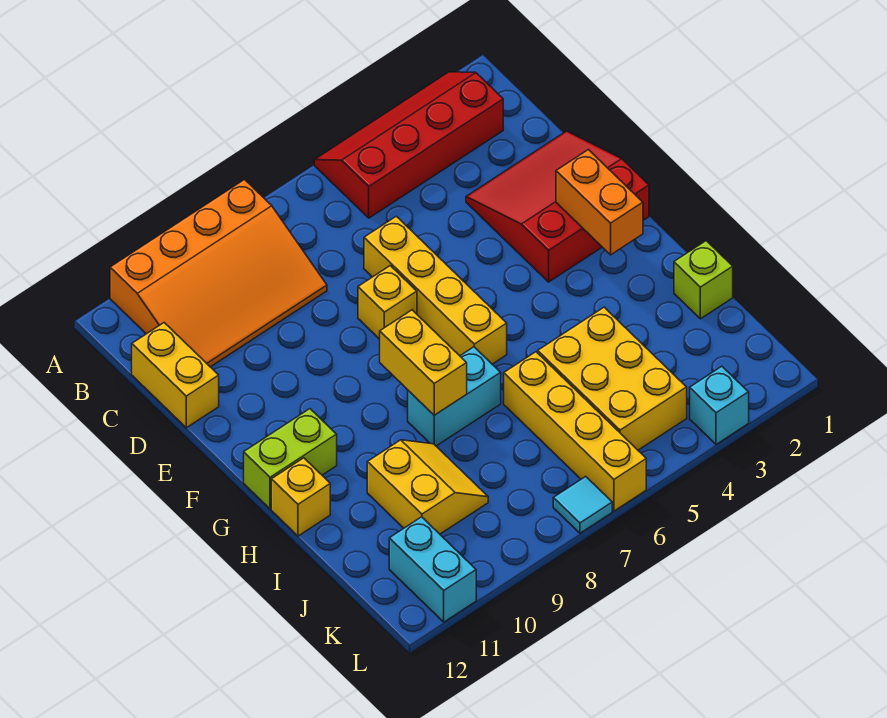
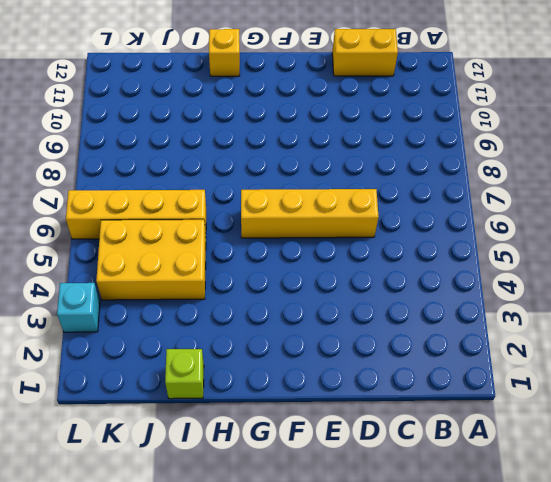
none -> red slope A2:B5 level 1 top B
none -> orange slope A8:C11 level 1 top A
none -> red slope D1:F3 level 1 top F

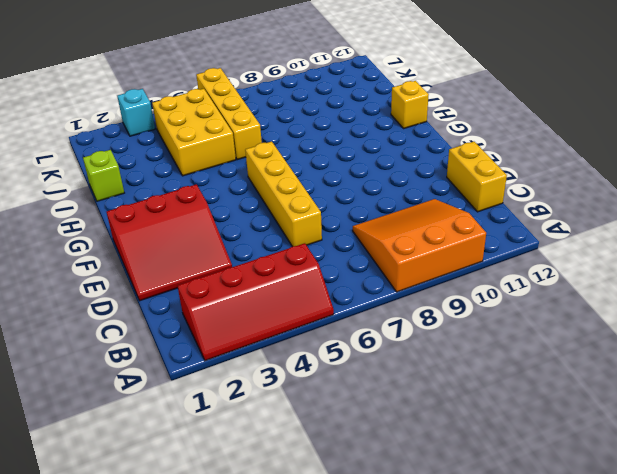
orange slope A8:C10 level 1 top A -> orange slope A8:C11 level 1 top A
none -> yellow brick E7 level 1
none -> lime brick G11:G12 level 1
none -> cyan brick H7:H8 level 1

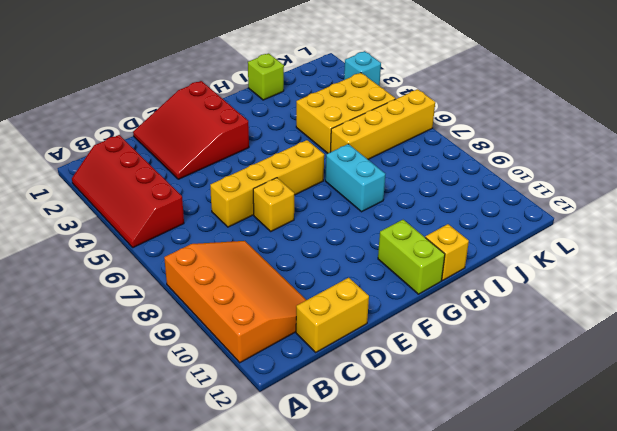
none -> yellow slope I9:J10 level 1 top 10
none -> cyan brick K11:L11 level 1
none -> cyan tile L7 level 1

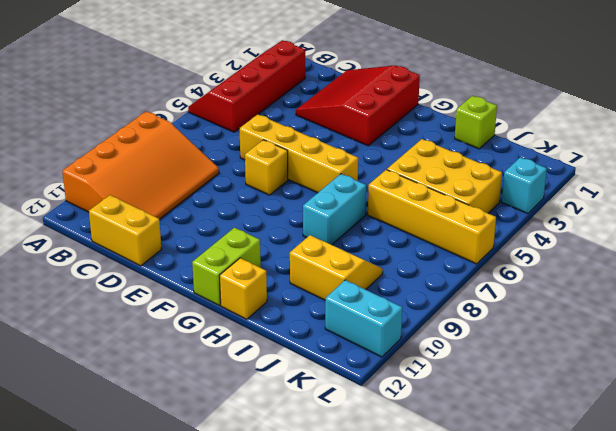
none -> cyan tile L7 level 1
none -> orange brick F2:G2 level 2
none -> yellow brick G8:H8 level 2

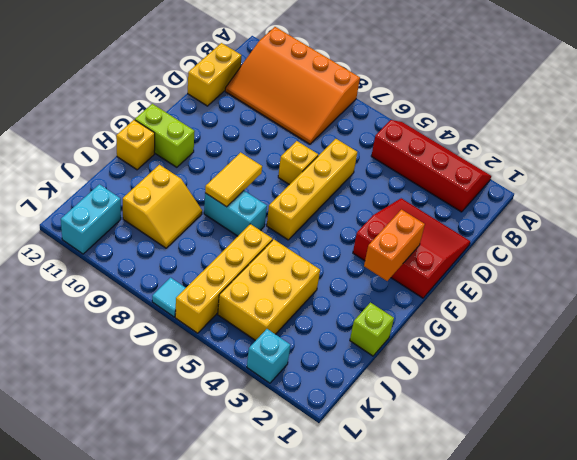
yellow tile G8:H8 level 2 -> yellow brick G8:H8 level 2

